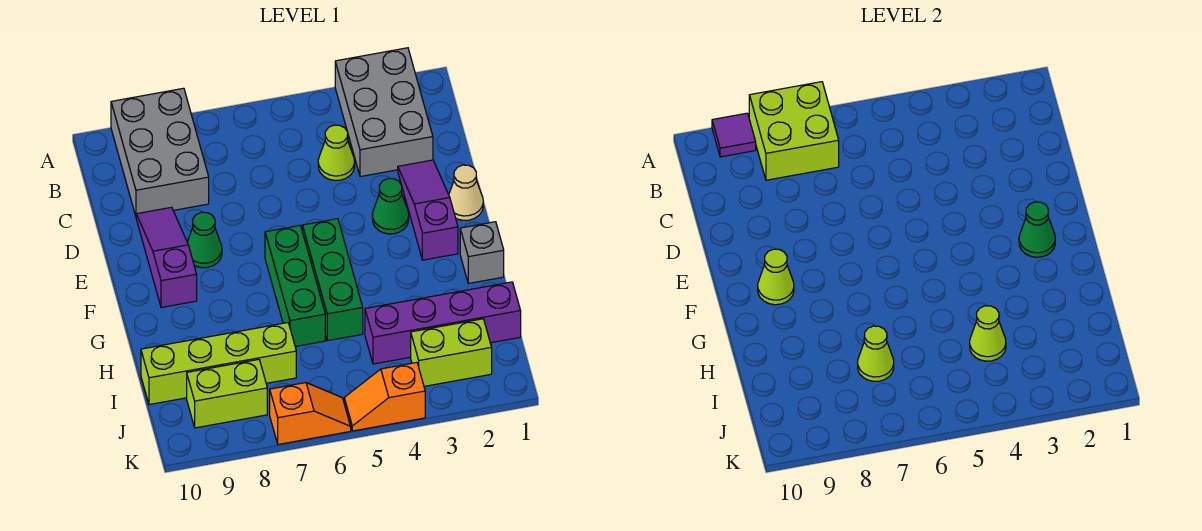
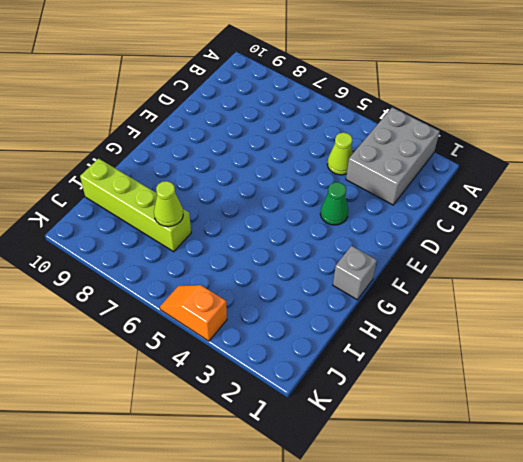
none -> grey brick A8:C9 level 1
none -> purple slope D2:F2 level 1 top F
none -> purple slope D9:F9 level 1 top F

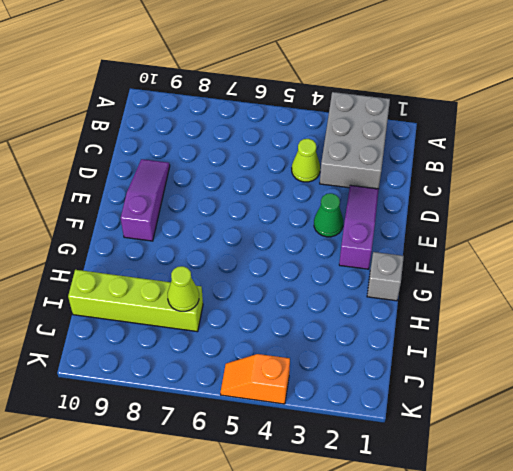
none -> grey brick A8:C9 level 1
none -> tan cone E1 level 1
none -> green cone E8 level 1

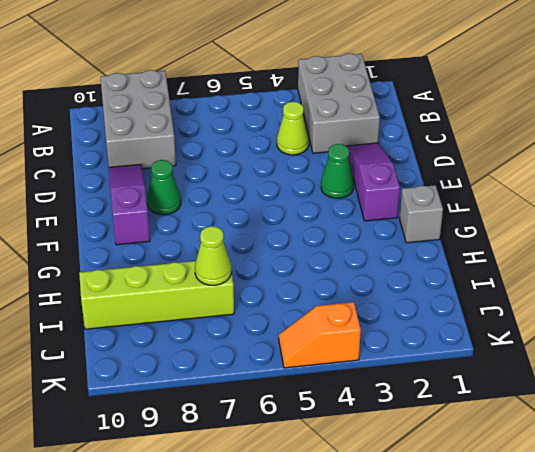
none -> tan cone E1 level 1
none -> green brick F5:H5 level 1
none -> green brick F6:H6 level 1

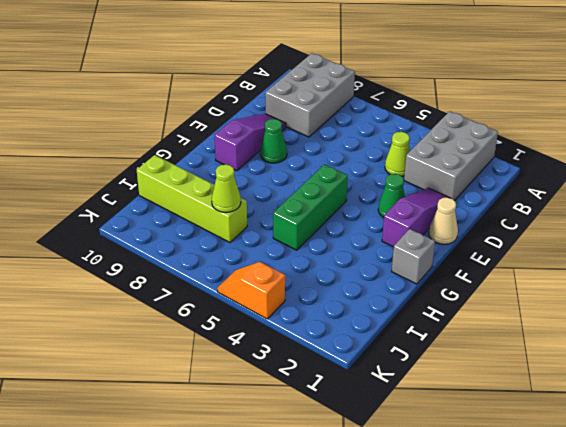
none -> green brick F6:H6 level 1
none -> purple brick I1:I4 level 1
none -> lime brick J2:J3 level 1

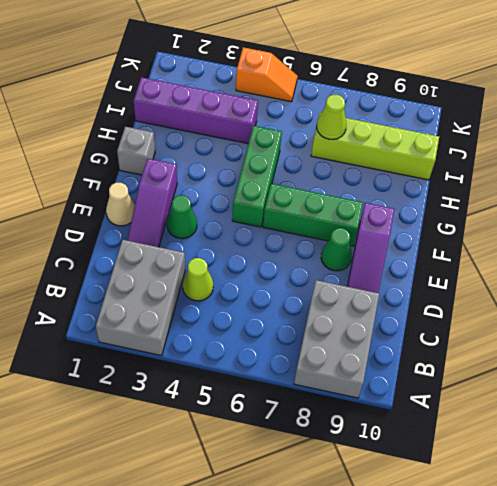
green brick F6:F8 level 1 -> green brick F6:H6 level 1
none -> lime brick J2:J3 level 1
none -> lime brick J8:J9 level 1
none -> orange slope K6:K7 level 1 top 7

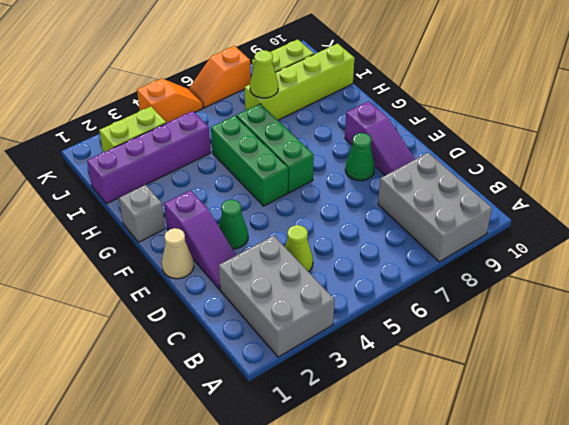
none -> lime brick A7:B8 level 2
none -> purple tile A9 level 2
none -> green cone F2 level 2

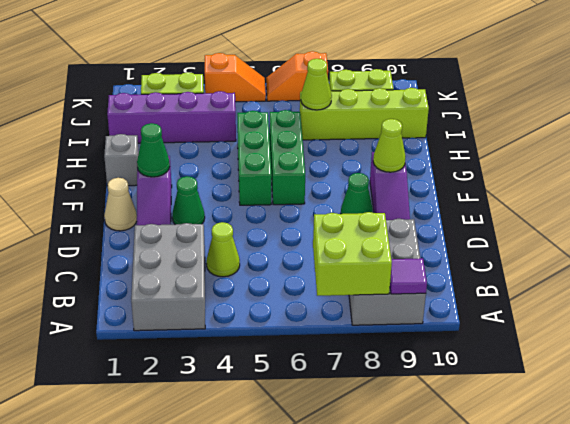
none -> lime cone I4 level 2

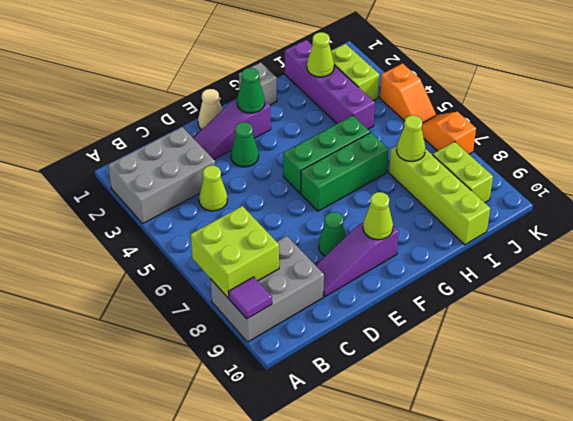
lime cone I2 level 2 -> lime cone I4 level 2

